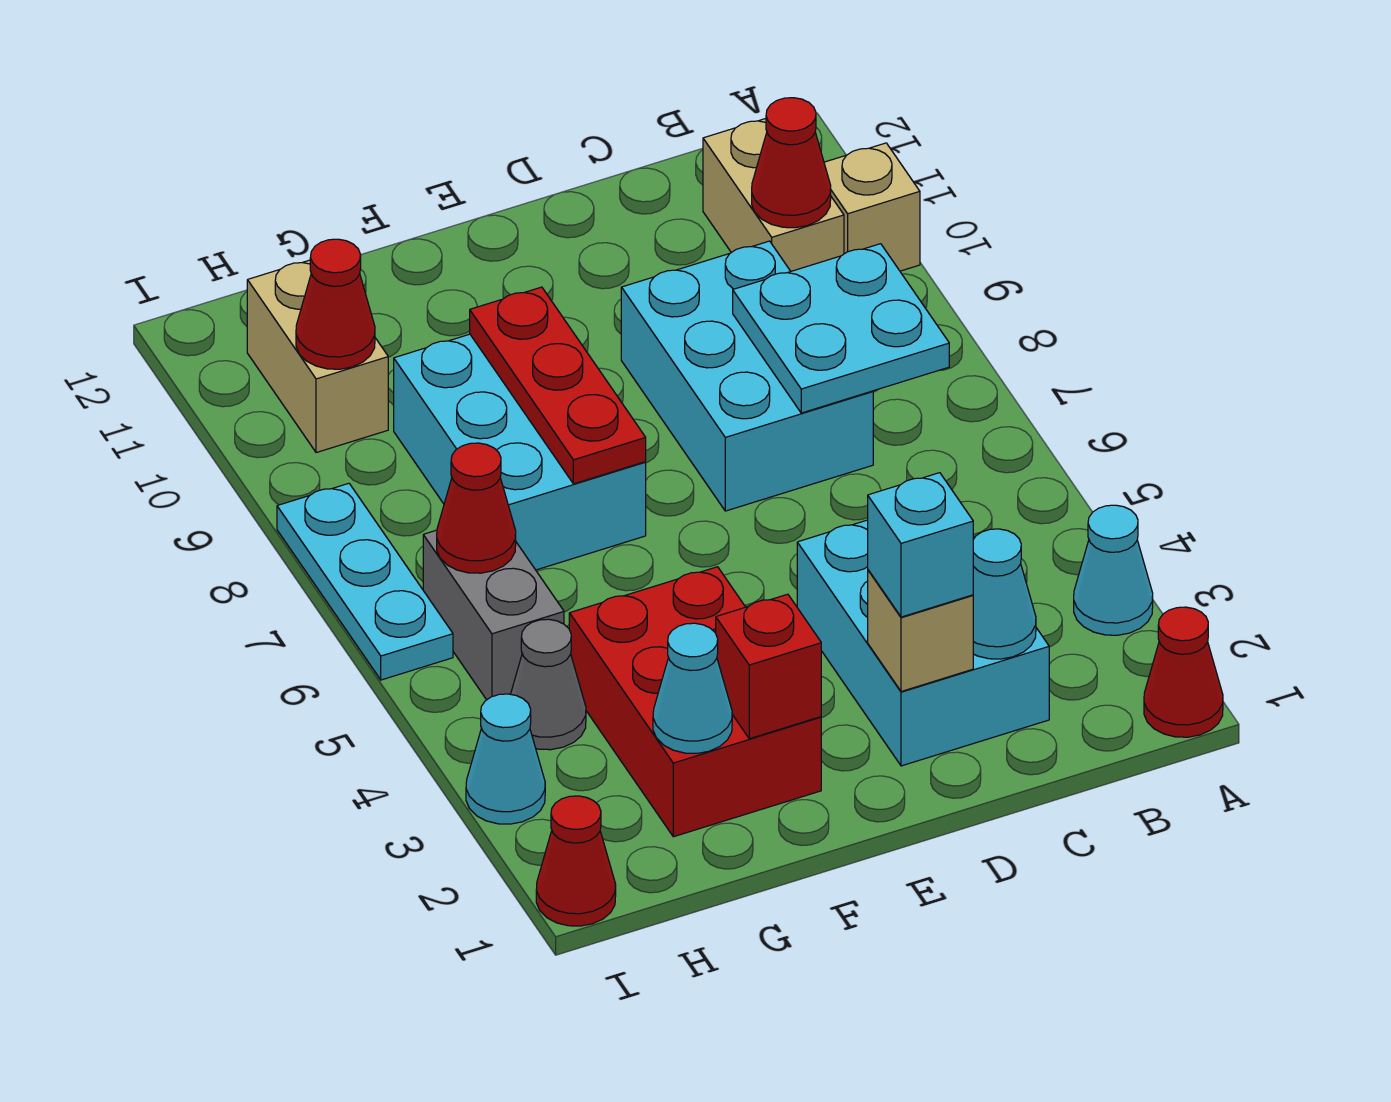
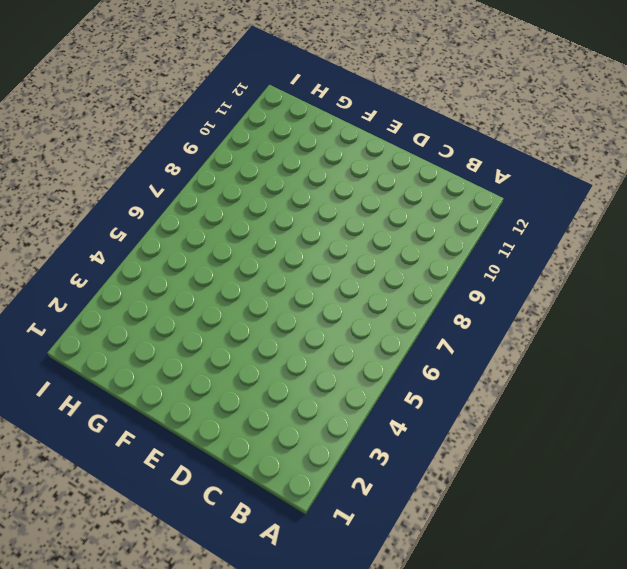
none -> red cone A1 level 1
none -> cyan cone A3 level 1
none -> tan brick A10 level 1

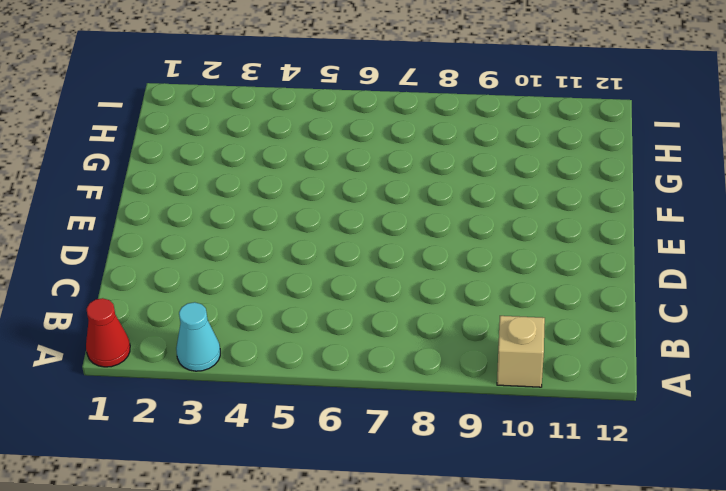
none -> tan brick B10:B11 level 1
none -> cyan brick C2:D4 level 1
none -> cyan brick C7:D9 level 1

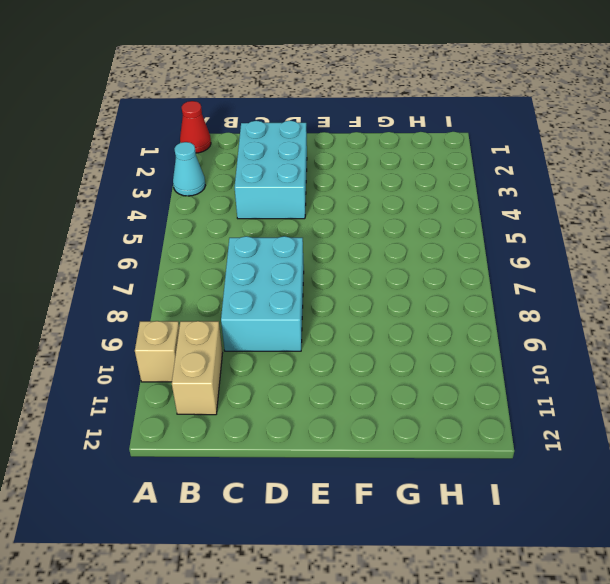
none -> red brick F2:G4 level 1
none -> cyan brick F7:G9 level 1
none -> grey cone H4 level 1

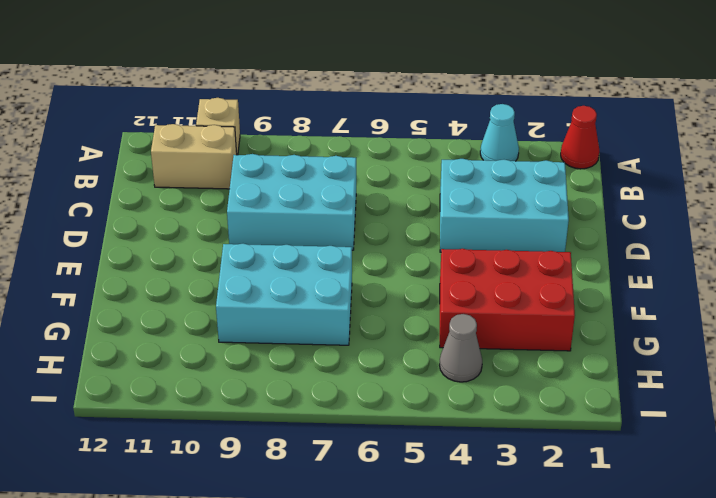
none -> grey brick H5:H6 level 1
none -> tan brick H10:H11 level 1
none -> red cone I1 level 1

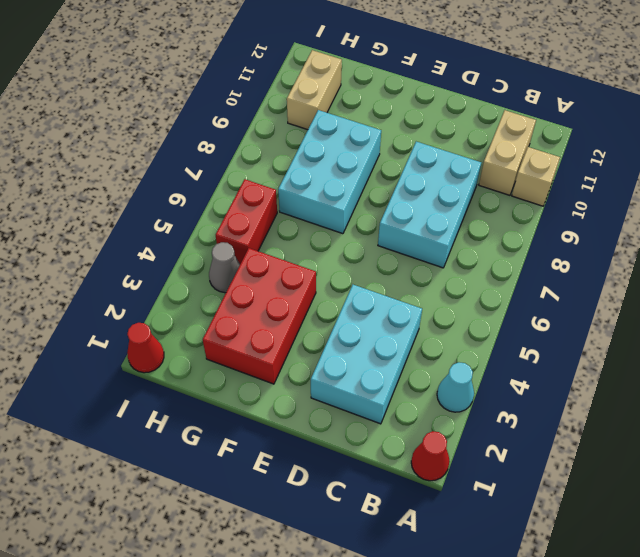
red brick H5:H6 level 1 -> grey brick H5:H6 level 1
none -> cyan cone I3 level 1
none -> cyan plate I6:I8 level 1
none -> cyan plate B7:C8 level 2

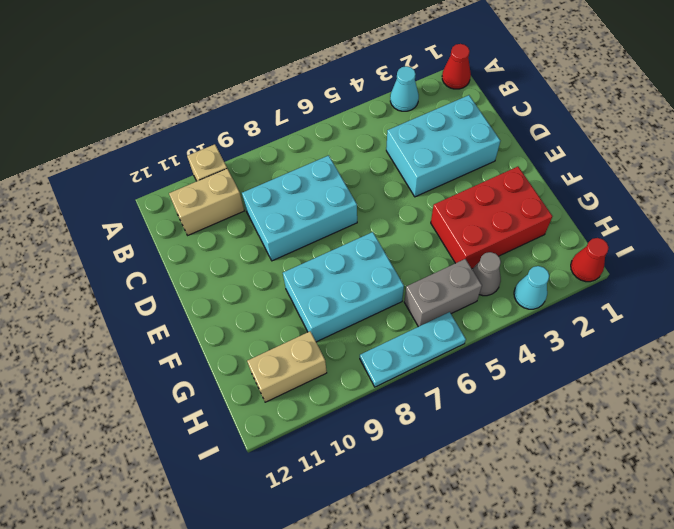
none -> cyan plate B7:C8 level 2
none -> red cone B10 level 2
none -> cyan cone C2 level 2

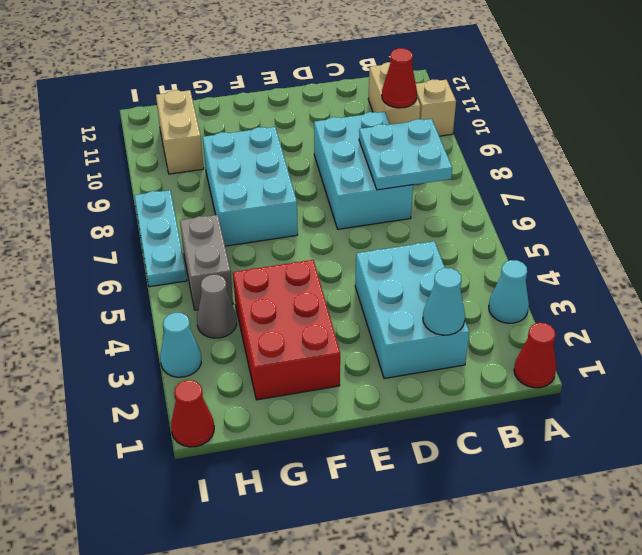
none -> tan brick D2 level 2
none -> red brick F2 level 2
none -> red plate F7:F9 level 2

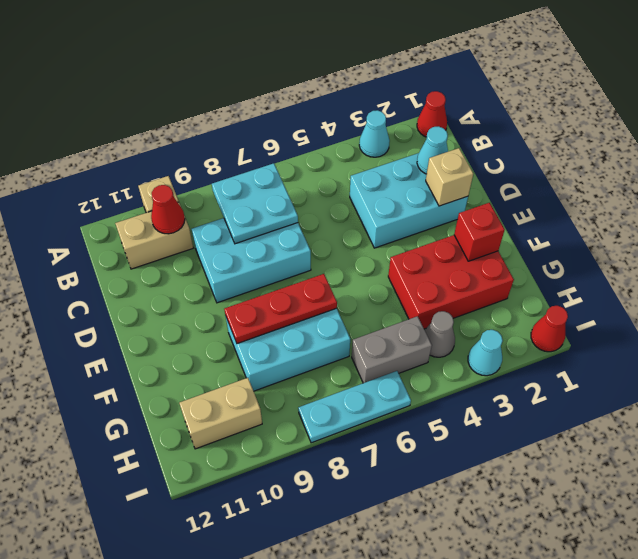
none -> cyan cone G2 level 2
none -> red cone H6 level 2
none -> red cone H10 level 2

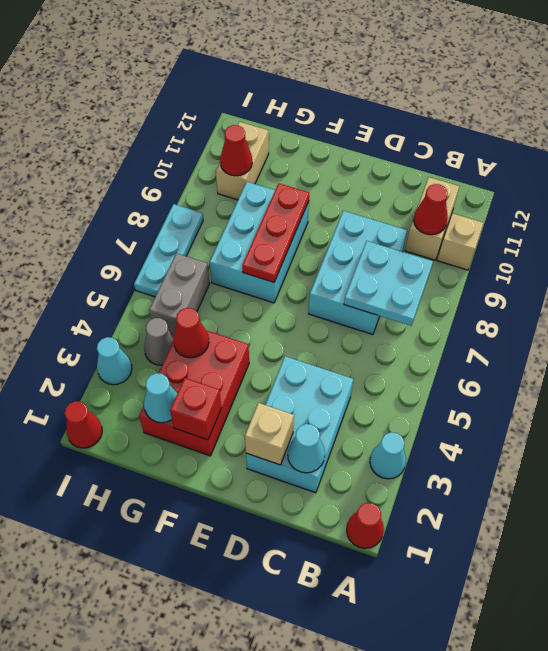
red cone G4 level 2 -> red cone H6 level 2
none -> cyan brick D2 level 3

